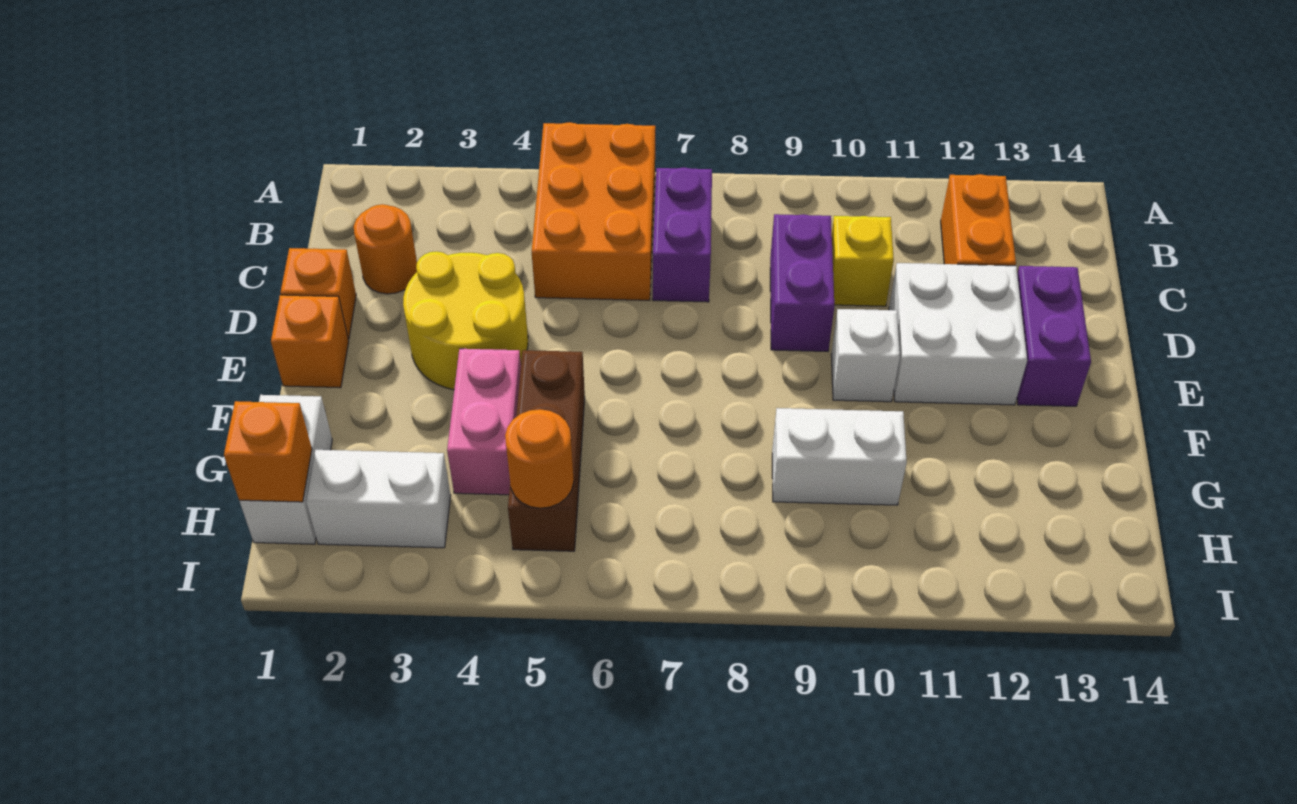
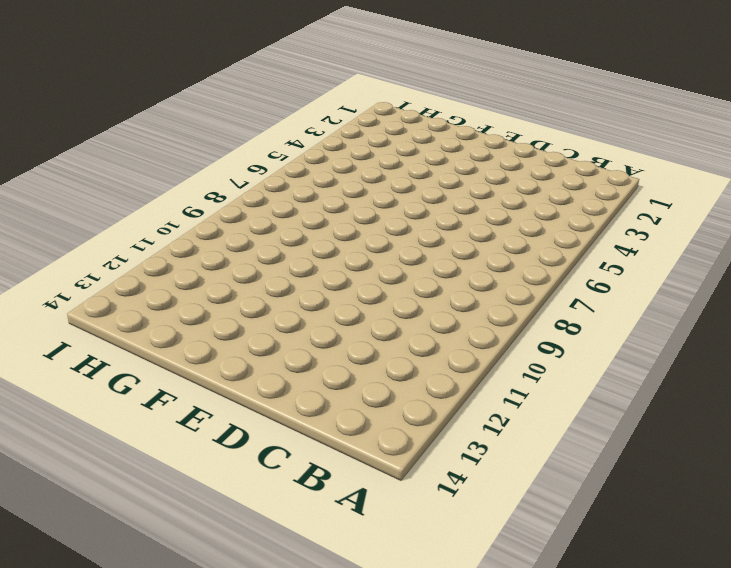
none -> orange brick A5:C6 level 1
none -> purple brick B7:C7 level 1
none -> orange brick B12:C12 level 1

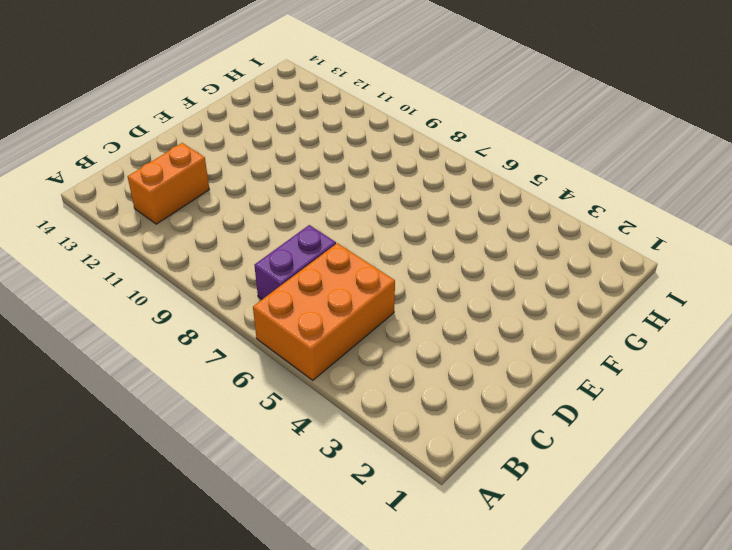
none -> orange round brick C2 level 1
none -> purple brick C9:D9 level 1
none -> yellow brick C10 level 1

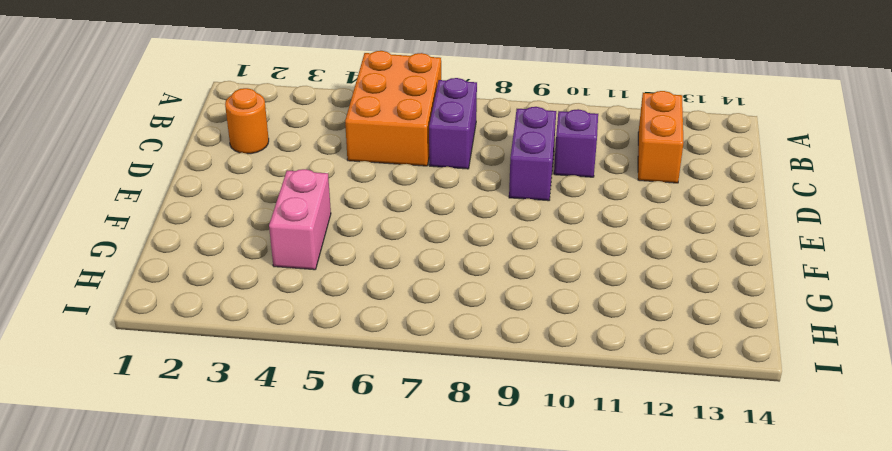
purple brick C10 level 1 -> yellow brick C10 level 1
none -> orange brick D1 level 1
none -> yellow round brick D3:E4 level 1
none -> white brick D11:E12 level 1

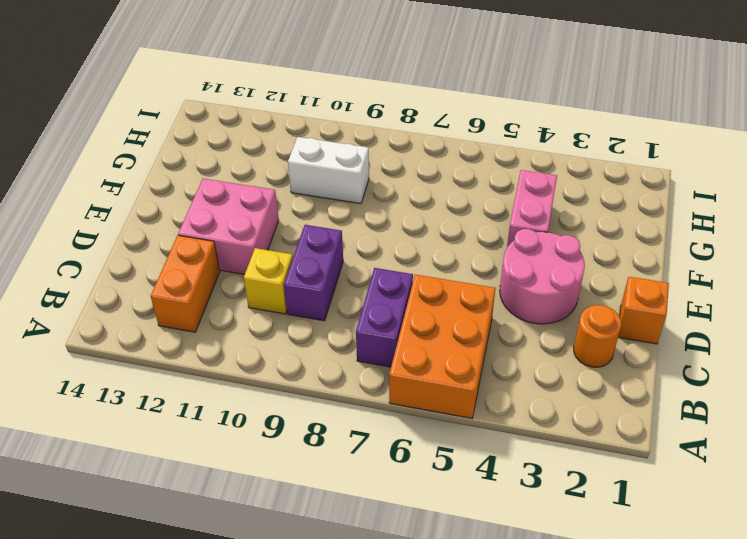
pink round brick D3:E4 level 1 -> yellow round brick D3:E4 level 1
pink brick D11:E12 level 1 -> white brick D11:E12 level 1
none -> purple brick D13:E13 level 1
none -> orange brick E1 level 1
none -> white brick E10 level 1

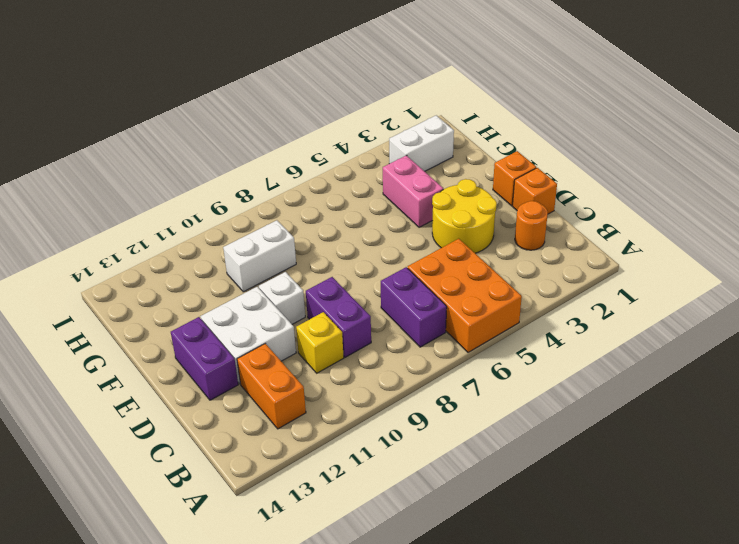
none -> brown brick F5:H5 level 1
none -> white brick G1:H1 level 1
none -> orange brick H1 level 2

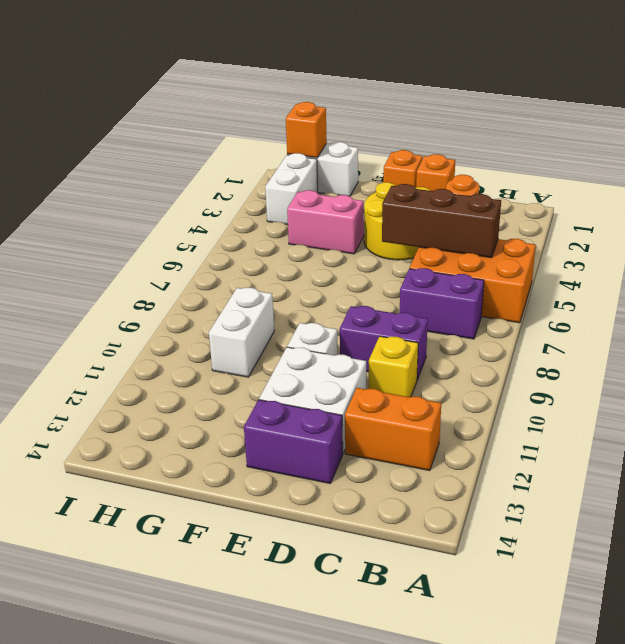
brown brick B5:D5 level 2 -> brown brick F5:H5 level 1
none -> orange round brick H5 level 2

